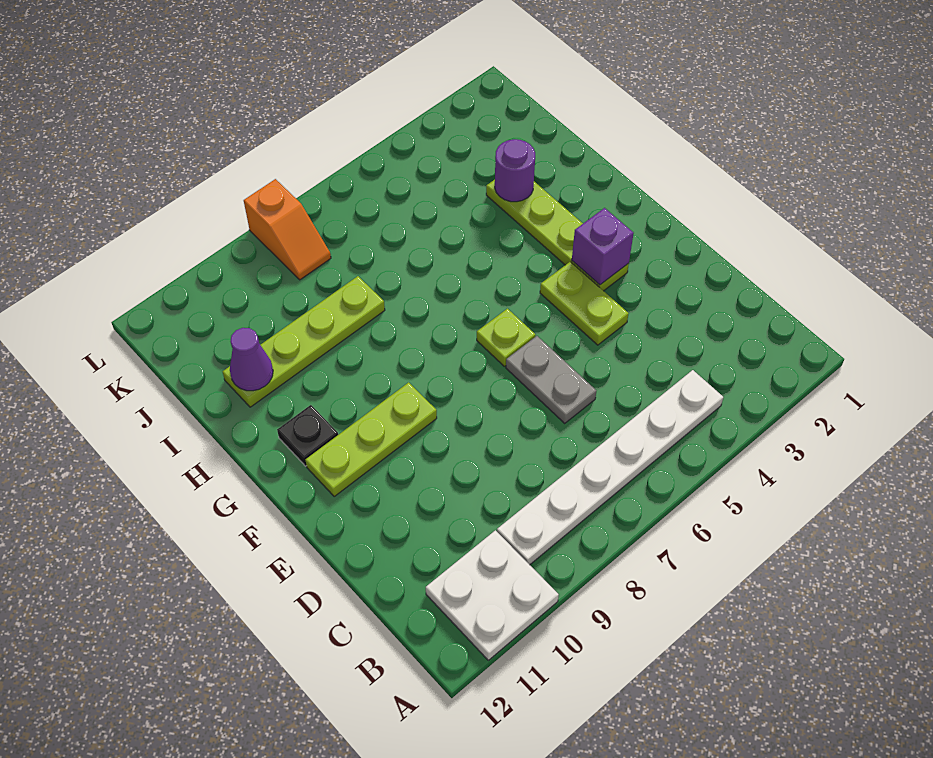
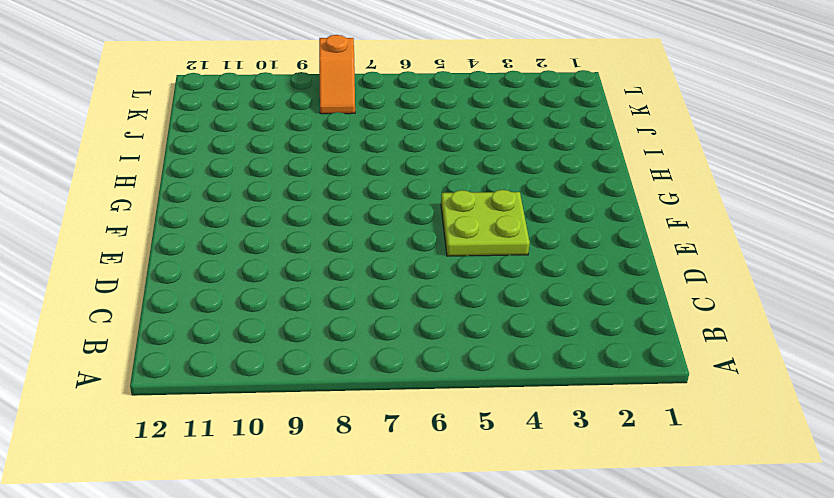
lime plate E4:F5 level 1 -> lime plate E4:F4 level 1
none -> white plate A10:B11 level 1
none -> white plate B4:B9 level 1
none -> grey plate D6:E6 level 1

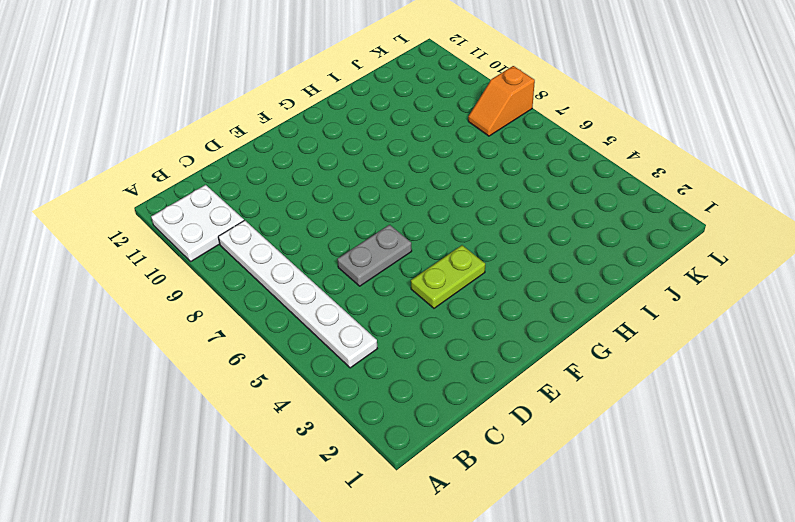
none -> lime plate F3:I3 level 1
none -> lime plate F6 level 1
none -> lime plate F9:F11 level 1

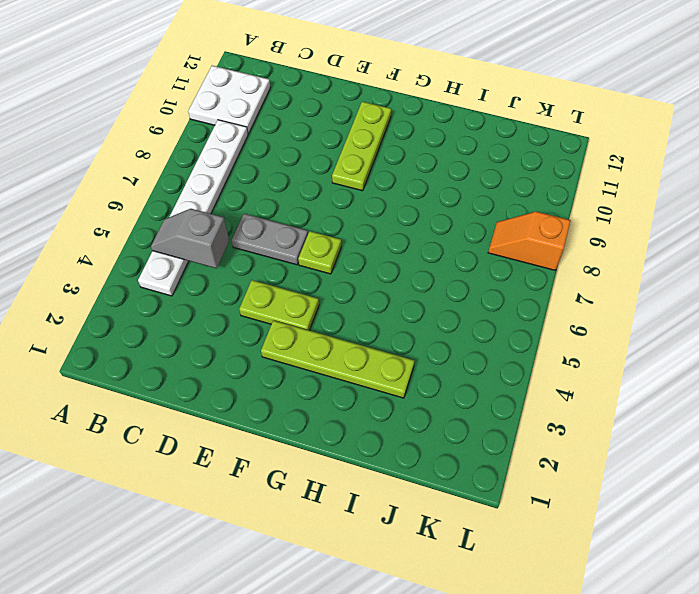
grey slope B5:C5 level 2 top C -> none
none -> black plate G11 level 1
none -> lime plate I8:I11 level 1
none -> purple brick F3 level 2

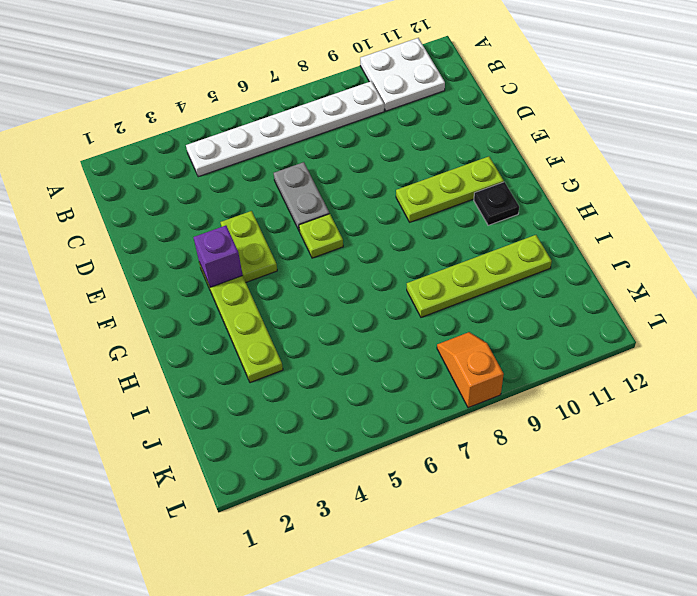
none -> purple round brick I3 level 2
none -> purple cone I11 level 2

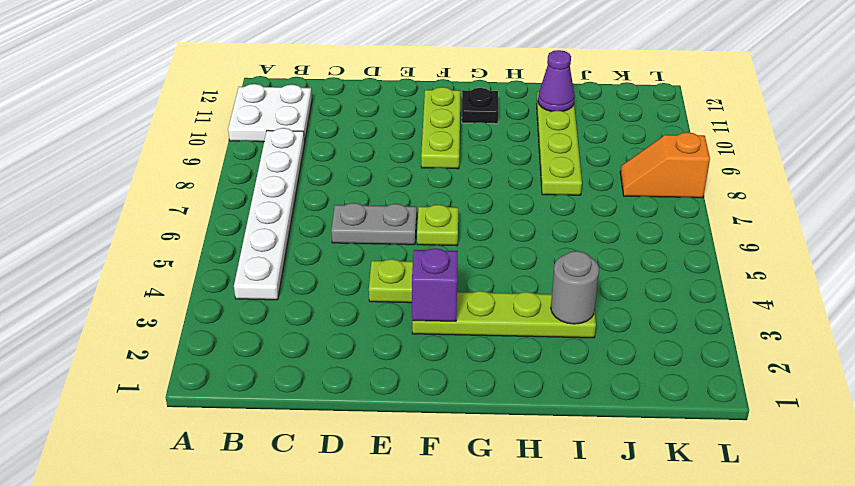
grey round brick I3 level 2 -> purple round brick I3 level 2

